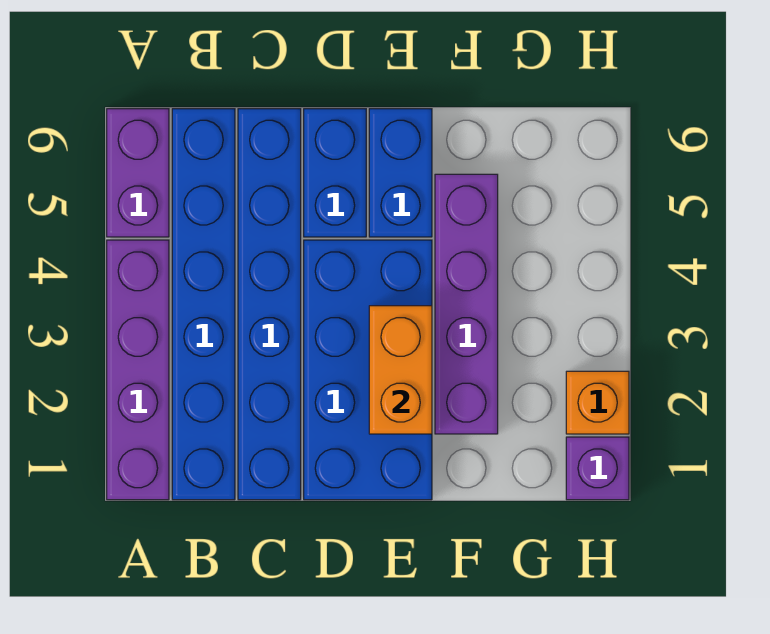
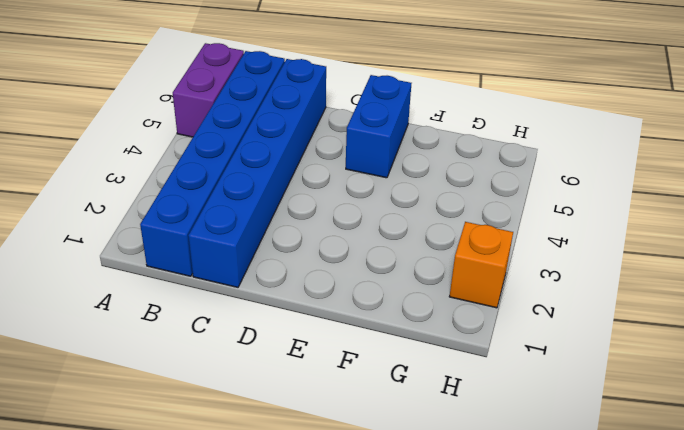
none -> purple brick A1:A4 level 1
none -> blue brick D1:E4 level 1

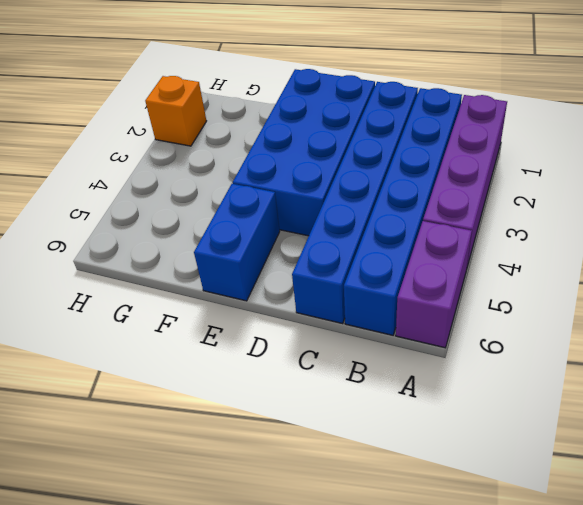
none -> blue brick D5:D6 level 1
none -> purple brick F2:F5 level 1

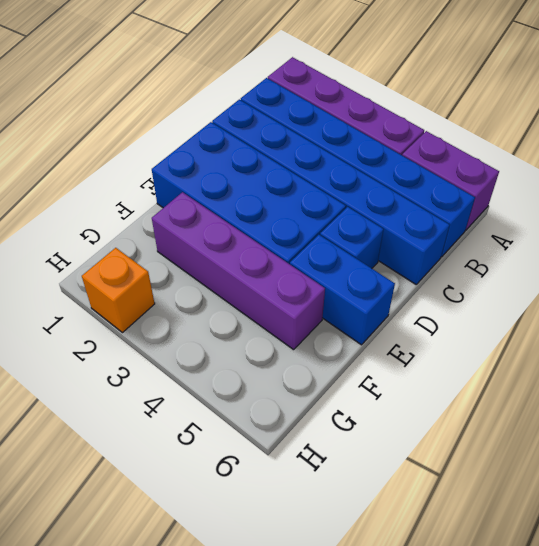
blue brick D5 level 1 -> blue brick D5:D6 level 1
none -> purple brick H1 level 1
none -> orange brick E2:E3 level 2

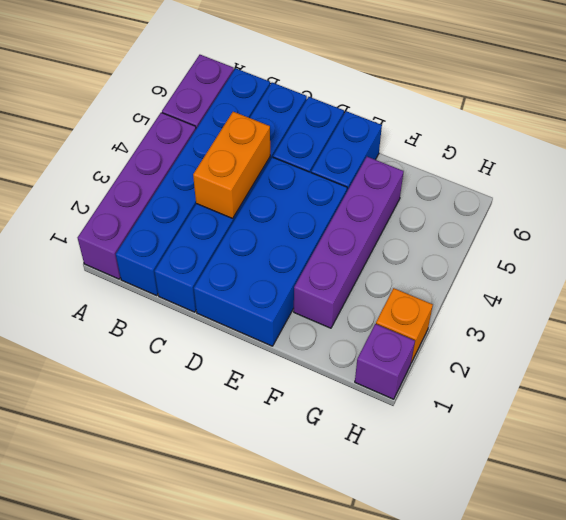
orange brick C3:C4 level 2 -> orange brick E2:E3 level 2

